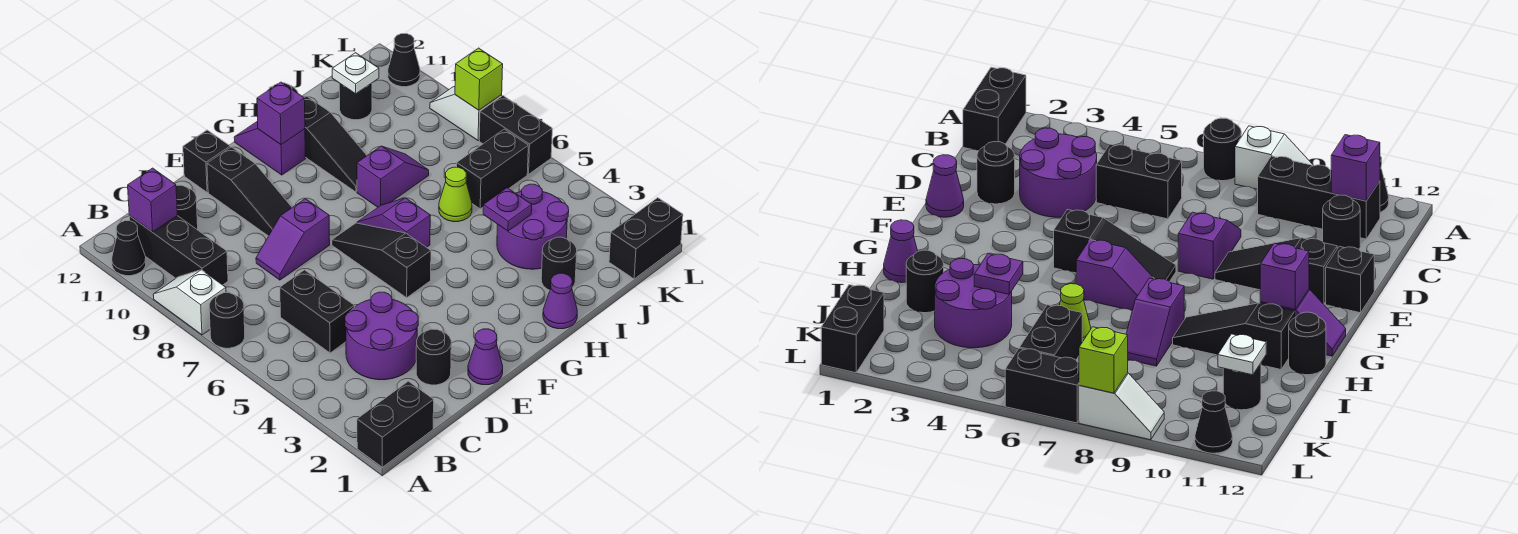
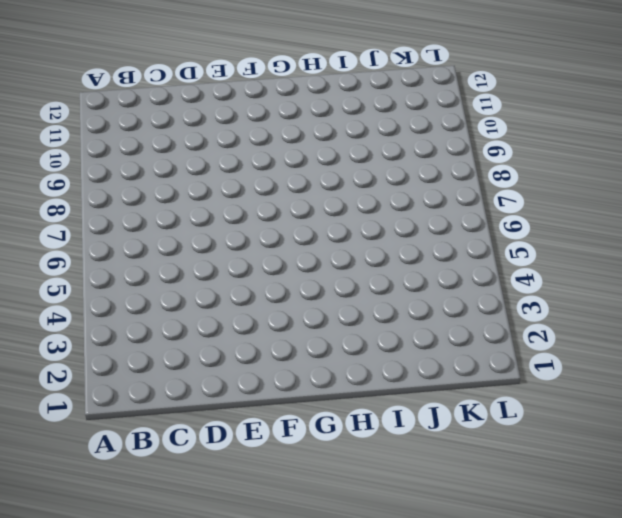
none -> black brick A1:B1 level 1
none -> black round brick A7 level 1
none -> white slope A8:A9 level 1 top 8
none -> black cone A11 level 1

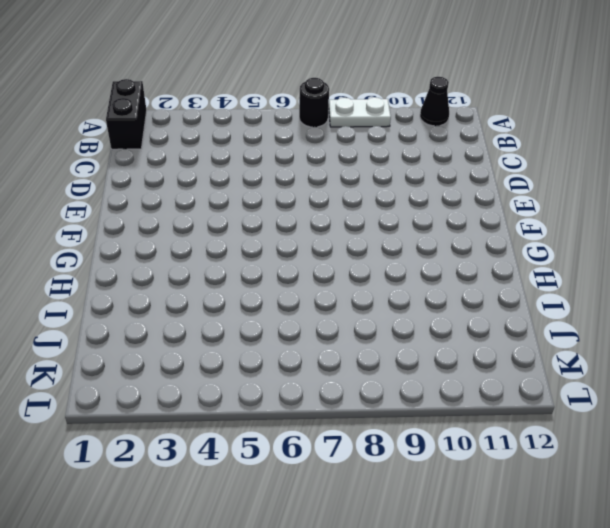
white plate A8:A9 level 1 -> white slope A8:A9 level 1 top 8
none -> black brick B9:B11 level 1
none -> purple round brick C3:D4 level 1
none -> black brick C5:C6 level 1
none -> black round brick C11 level 1

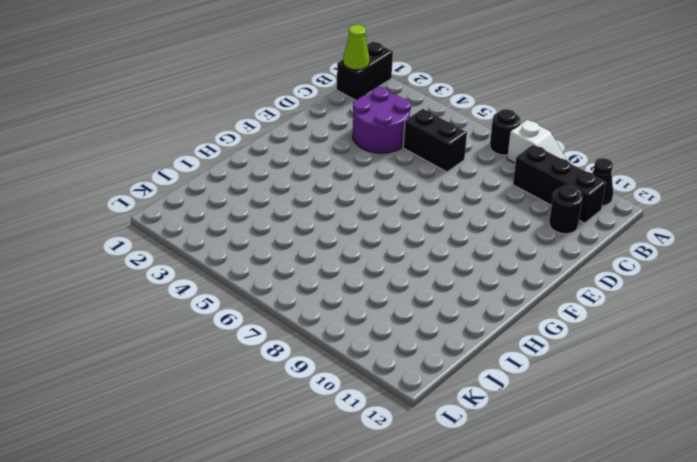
lime cone B1 level 2 -> lime cone I6 level 1
none -> black round brick D2 level 1
none -> purple slope D8:E8 level 1 top E
none -> purple cone E1 level 1
none -> black slope E9:E11 level 1 top 11

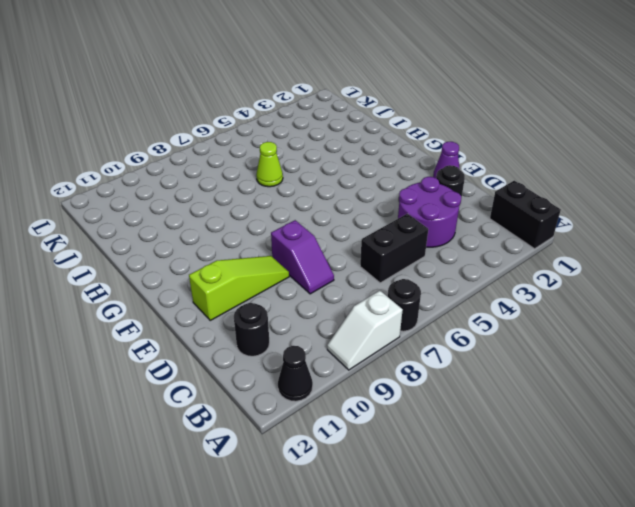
lime slope E9:E11 level 1 top 11 -> black slope E9:E11 level 1 top 11
none -> black brick B9:B11 level 1
none -> black brick E12 level 1
none -> black slope F5:F7 level 1 top 5
none -> purple slope G6:G7 level 1 top 6

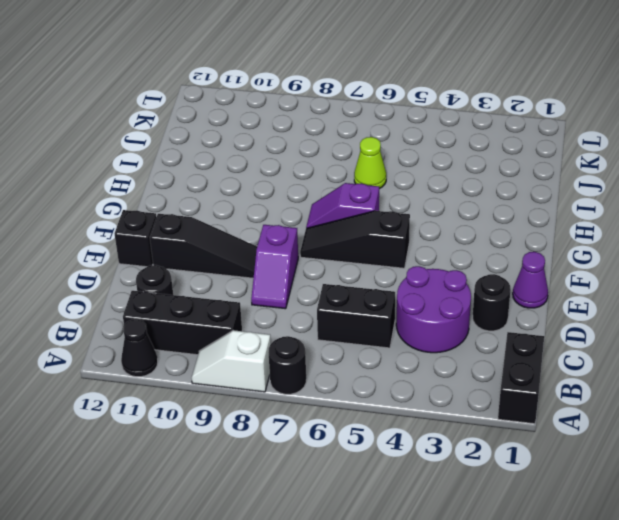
none -> purple slope G11:G12 level 1 top 11
none -> purple cone H1 level 1
none -> purple slope H8:I8 level 1 top H
none -> black slope H9:H11 level 1 top 11

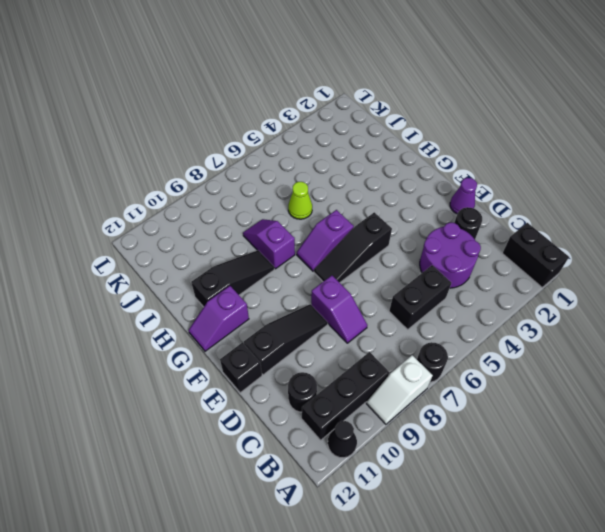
none -> purple cone H1 level 1
none -> black round brick H12 level 1
none -> black round brick I2 level 1
none -> purple round brick I3:J4 level 1

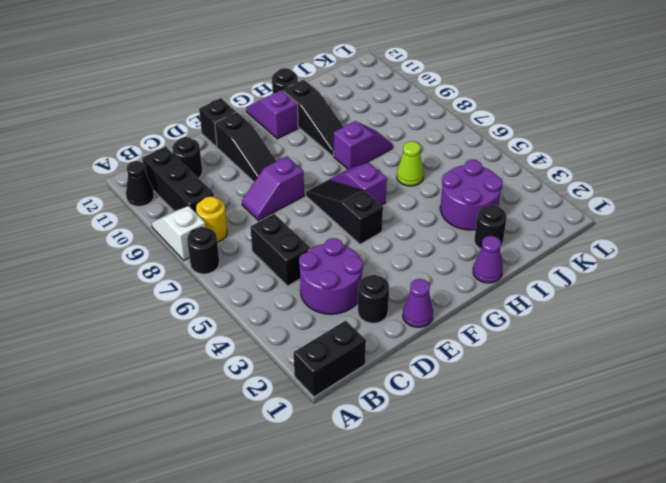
yellow round brick B8 level 1 -> none
none -> black brick J6:K6 level 1
none -> black round brick J11 level 1
none -> black brick K1:L1 level 1
none -> black brick L6:L7 level 1

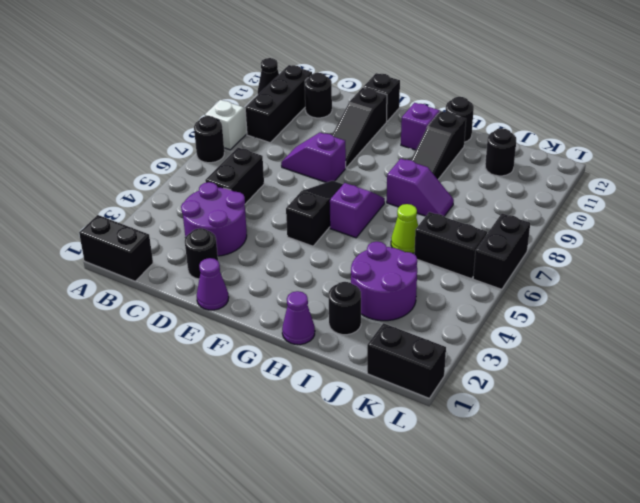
none -> white slope L8:L9 level 1 top 8
none -> black cone L11 level 1
none -> purple brick B11 level 2
none -> purple brick G11 level 2

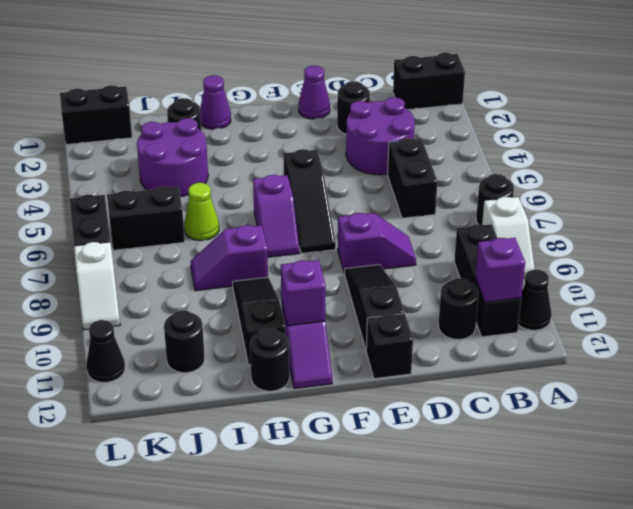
none -> purple plate I4 level 2
none -> white plate J11 level 2
none -> lime brick L8 level 2

